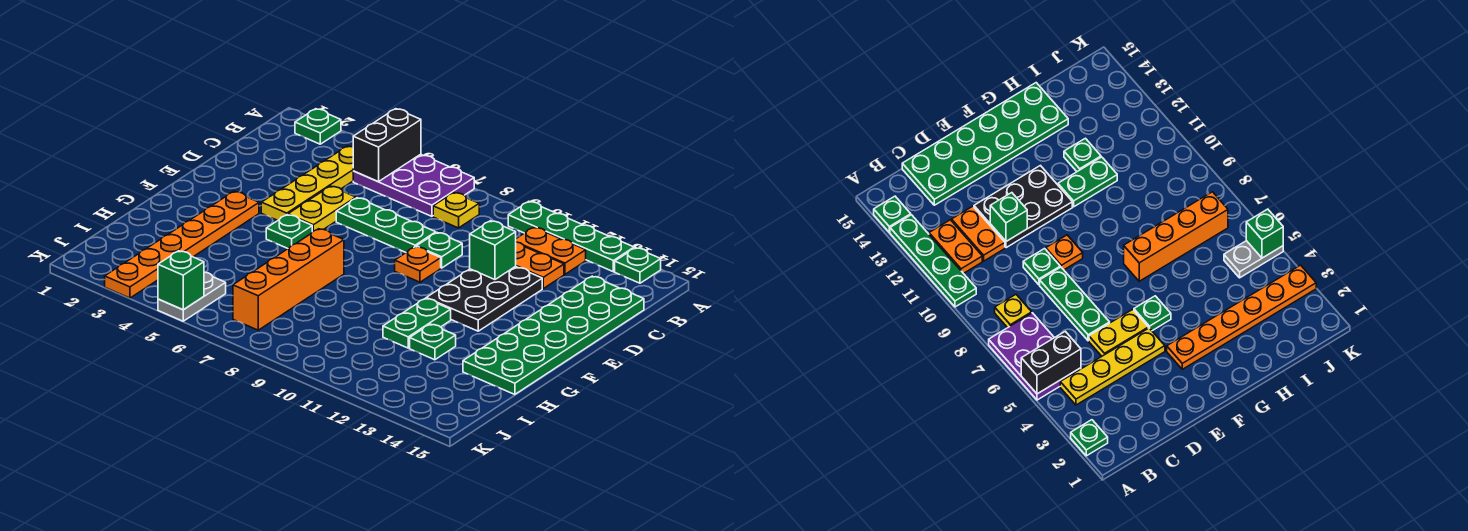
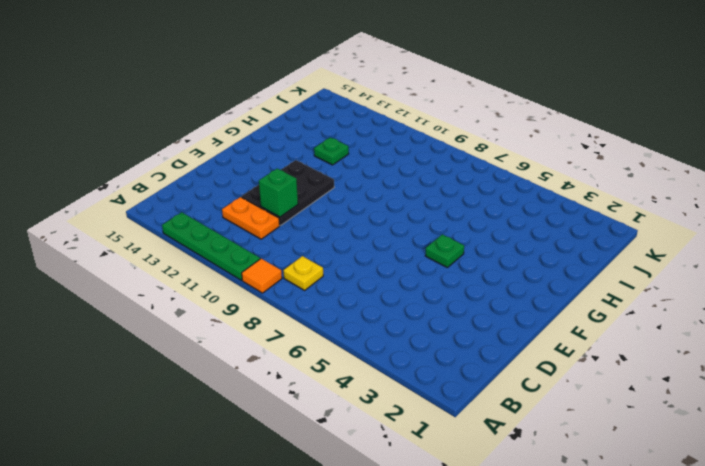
orange tile A9 level 1 -> none
none -> green plate A2 level 1
none -> purple plate A5:B7 level 1
none -> green plate A14 level 1

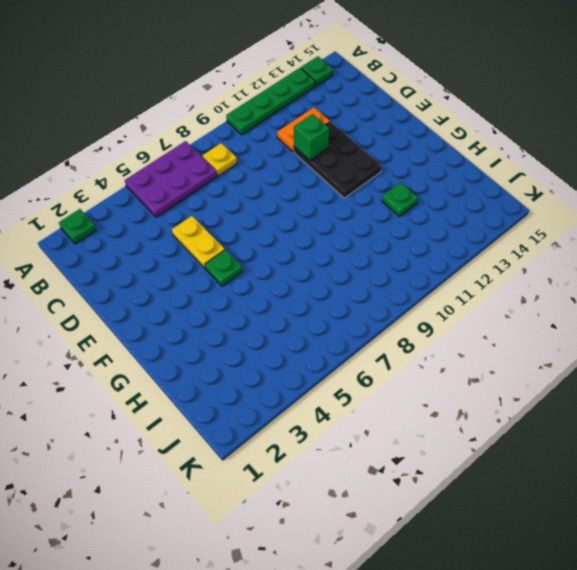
none -> yellow plate B4:E4 level 1
none -> orange plate B11:B12 level 1
none -> green plate C14:H15 level 1

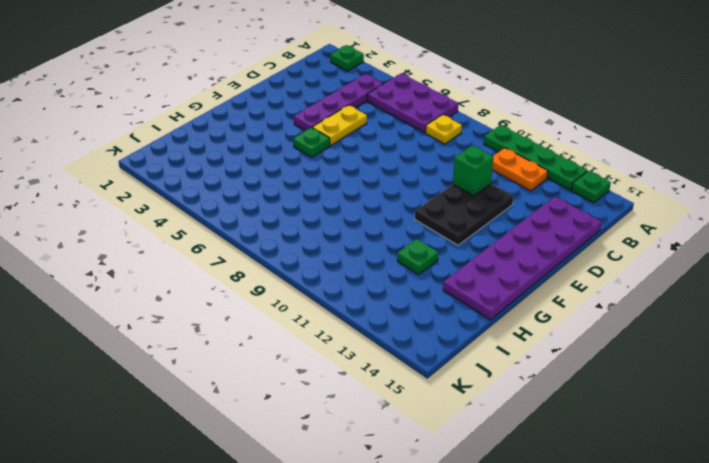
purple plate B4:E4 level 1 -> yellow plate B4:E4 level 1
purple plate C14:H15 level 1 -> green plate C14:H15 level 1
none -> orange plate C11:C12 level 1
none -> green plate D6:D8 level 1
none -> green plate D9 level 1

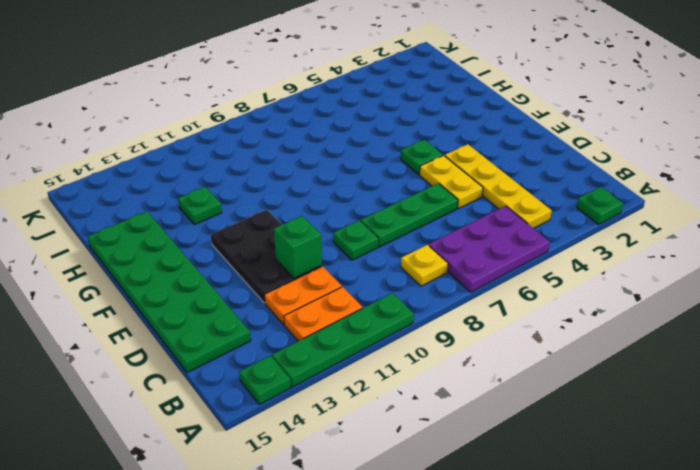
none -> orange plate E9 level 1
none -> orange plate F3:K3 level 1
none -> orange brick G7:J7 level 1

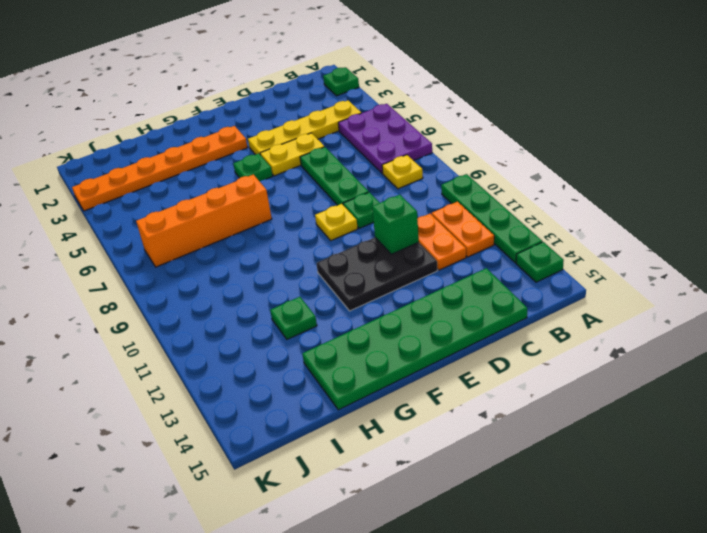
yellow plate E9 level 1 -> orange plate E9 level 1
none -> green plate G11:H11 level 1
none -> grey plate J5:K5 level 1
none -> black brick A5:B5 level 2

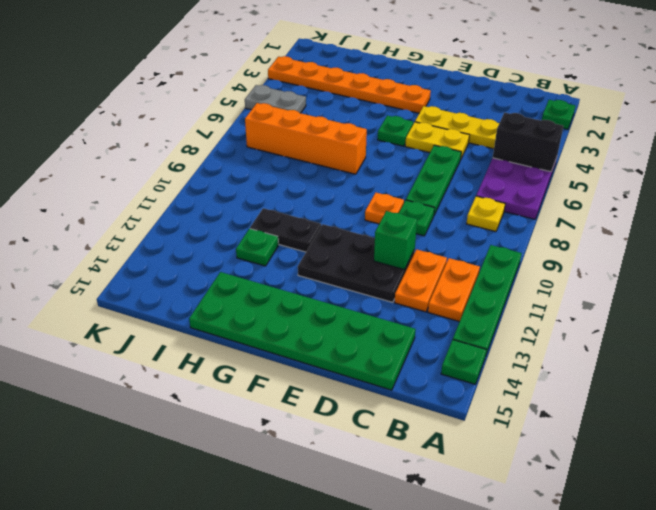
black plate G11:H11 level 1 -> green plate G11:H11 level 1
none -> green brick K5 level 2

